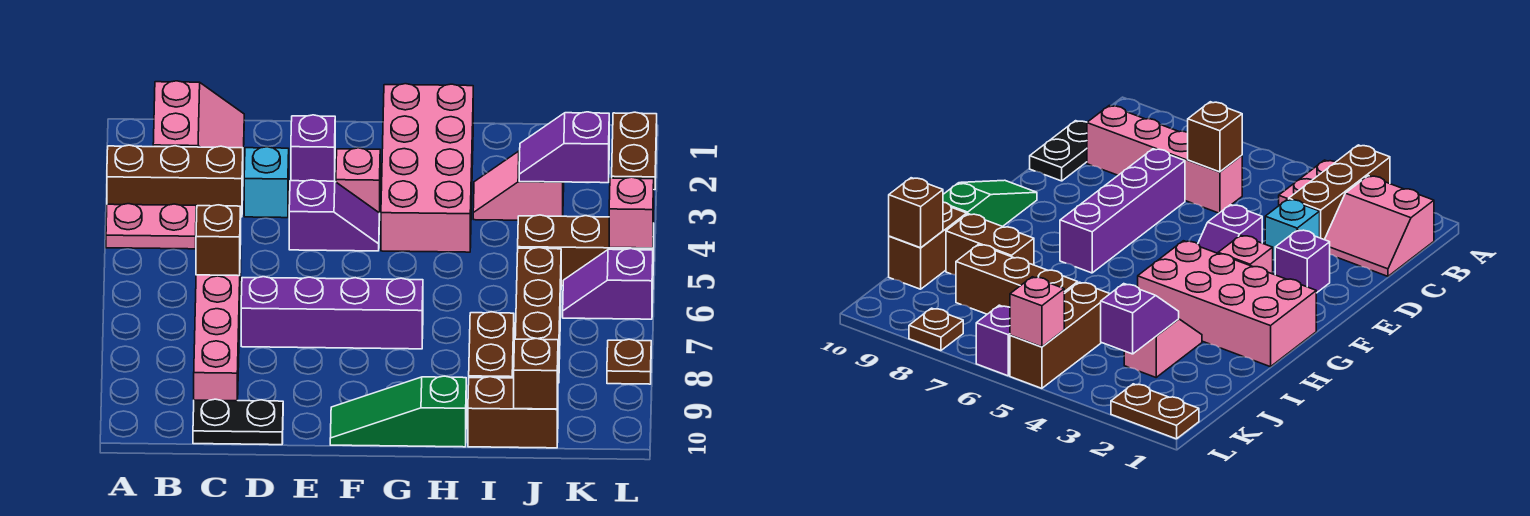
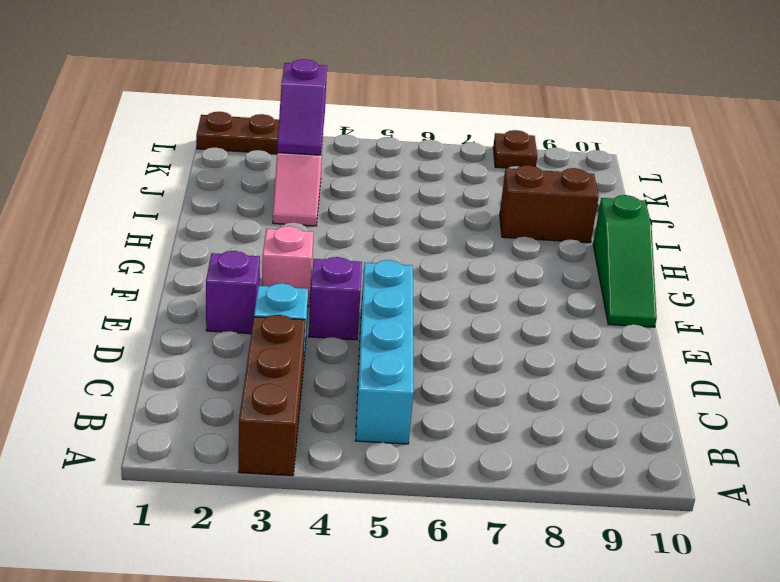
cyan brick B5:E5 level 1 -> none
none -> pink plate A4:B4 level 1
none -> pink slope B1:C2 level 1 top B
none -> pink brick C6:C9 level 1

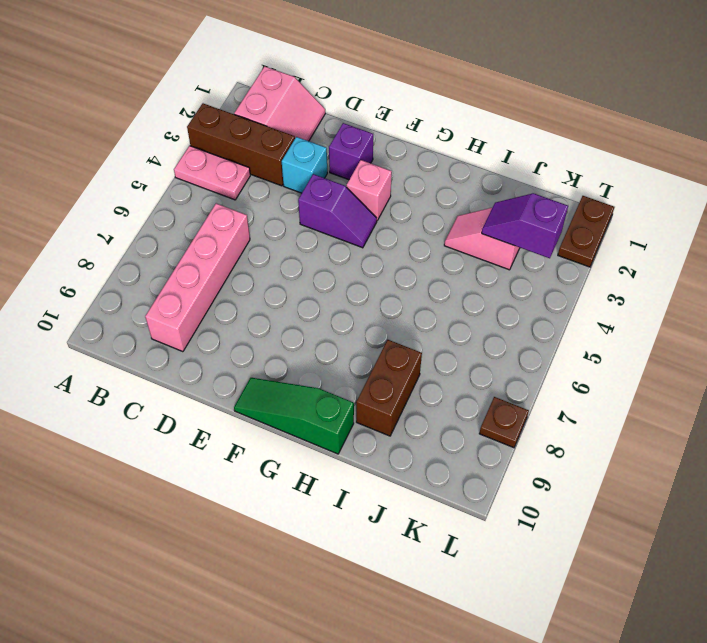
none -> black plate C10:D10 level 1
none -> purple brick D7:G7 level 1
none -> pink brick G1:H4 level 1

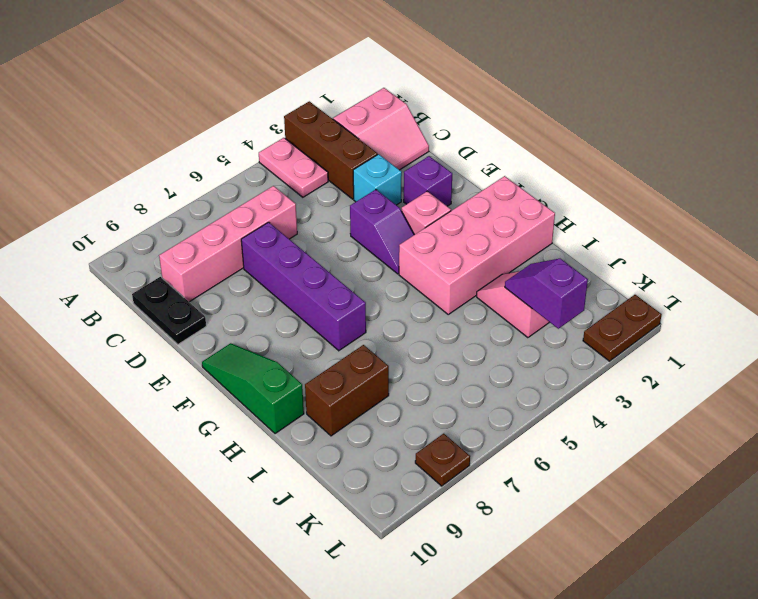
none -> brown brick I10:J10 level 1
none -> brown brick J5:L5 level 1
none -> brown brick J6:J8 level 1

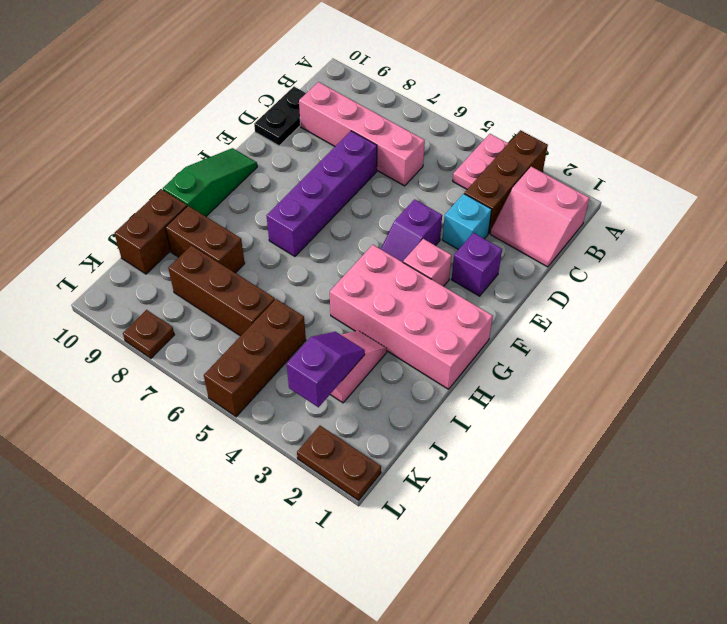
none -> purple slope K6:L6 level 1 top L
none -> brown brick C6 level 2
none -> brown brick J10 level 2

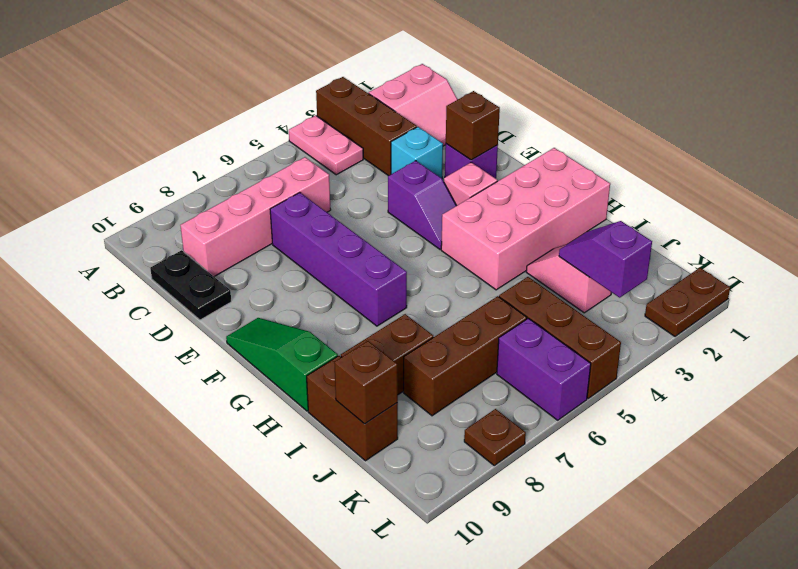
brown brick E2 level 2 -> brown brick C6 level 2
purple brick K6:L6 level 1 -> purple slope K6:L6 level 1 top L
none -> pink brick L5 level 2

